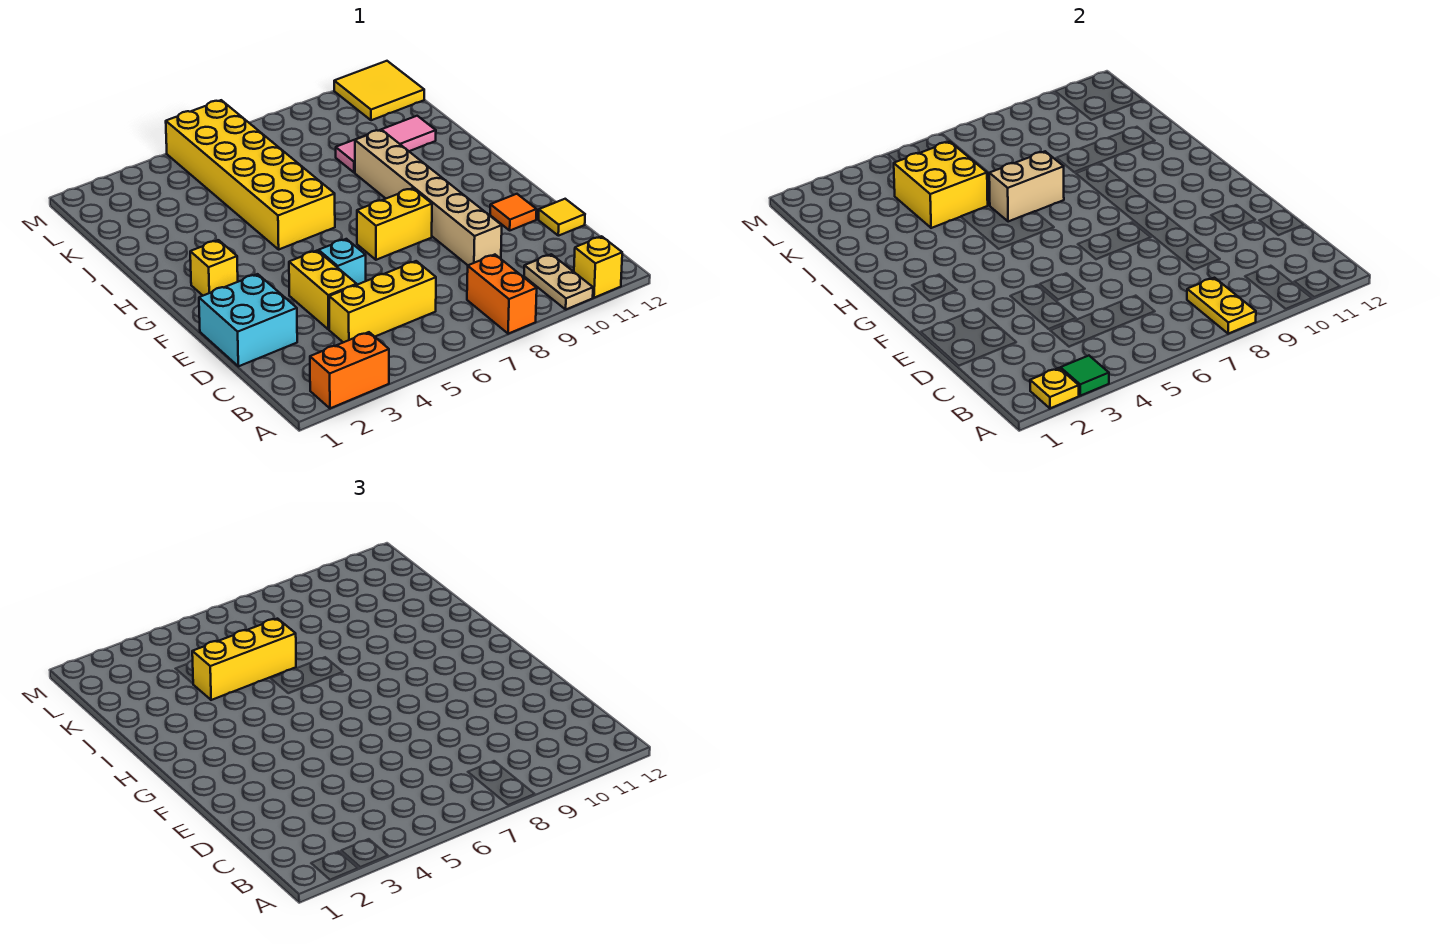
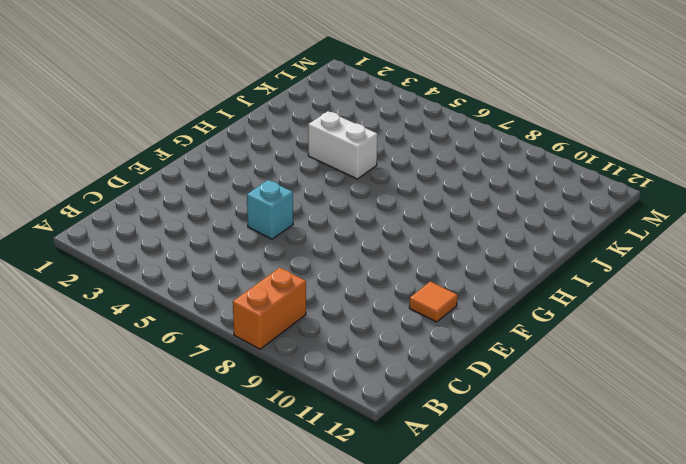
white brick I4:I5 level 1 -> yellow brick H5:M6 level 1
none -> orange brick A2:A3 level 1
none -> tan plate A10:B10 level 1
none -> yellow brick A11 level 1

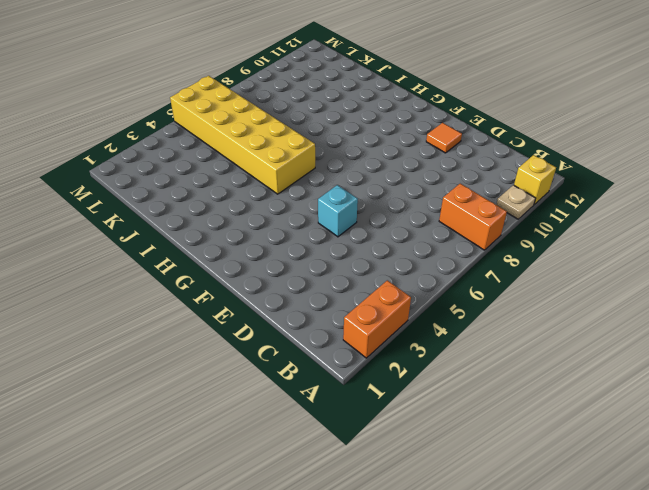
tan plate A10 level 1 -> tan plate A10:B10 level 1
none -> yellow brick C4:C6 level 1
none -> cyan brick D1:E2 level 1
none -> yellow brick D4:E4 level 1

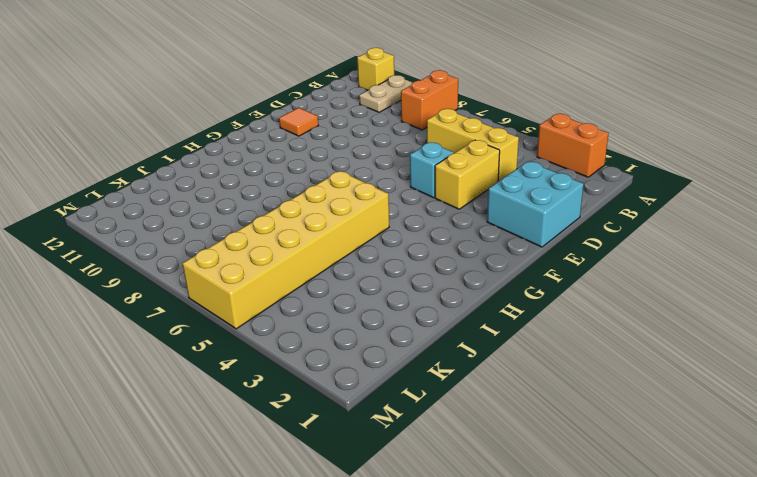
none -> tan brick D9:I9 level 1
none -> yellow tile D12 level 1
none -> yellow brick F7:F8 level 1

